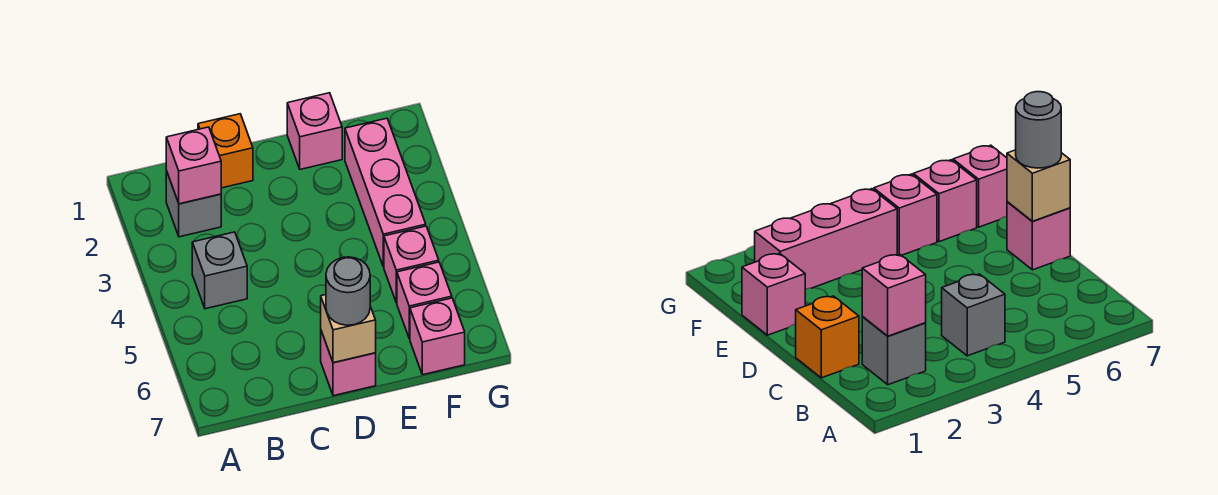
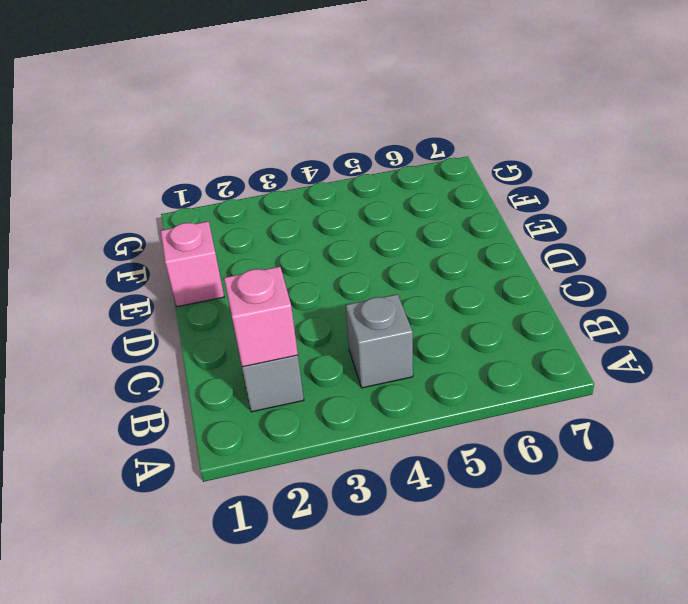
none -> orange brick C1 level 1
none -> pink brick D7 level 1
none -> pink brick F2:F4 level 1

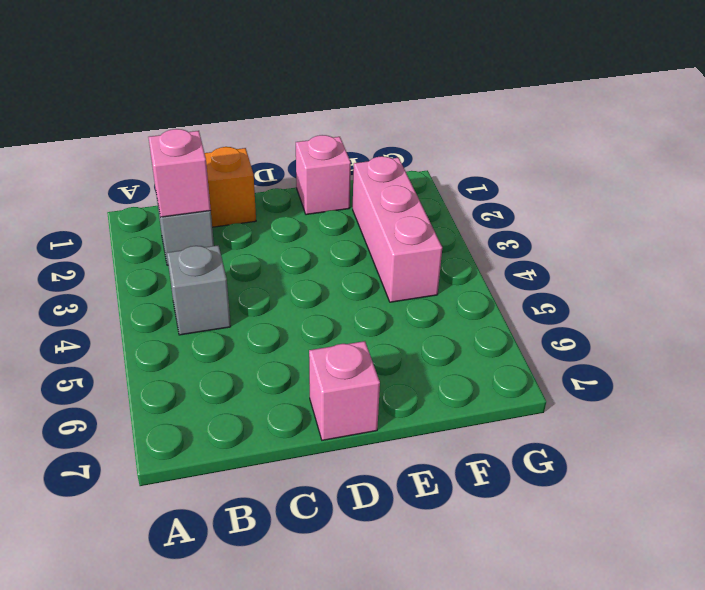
none -> pink brick F5 level 1
none -> pink brick F6 level 1
none -> pink brick F7 level 1

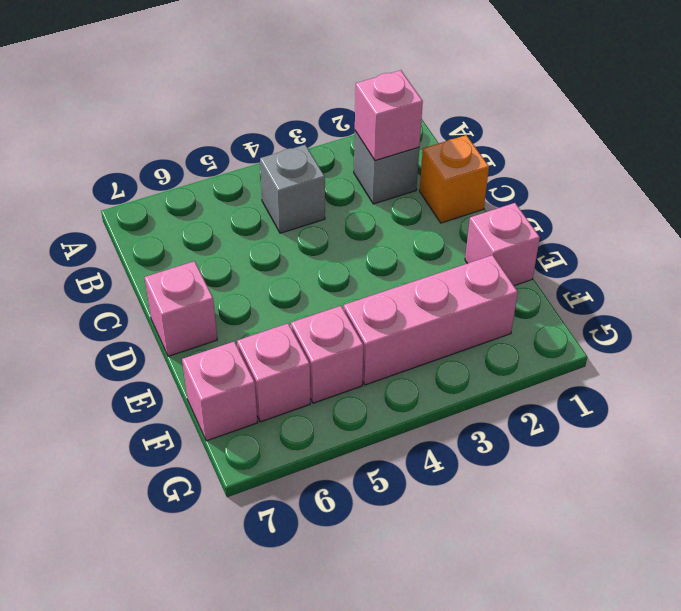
none -> tan brick D7 level 2
none -> grey round brick D7 level 3

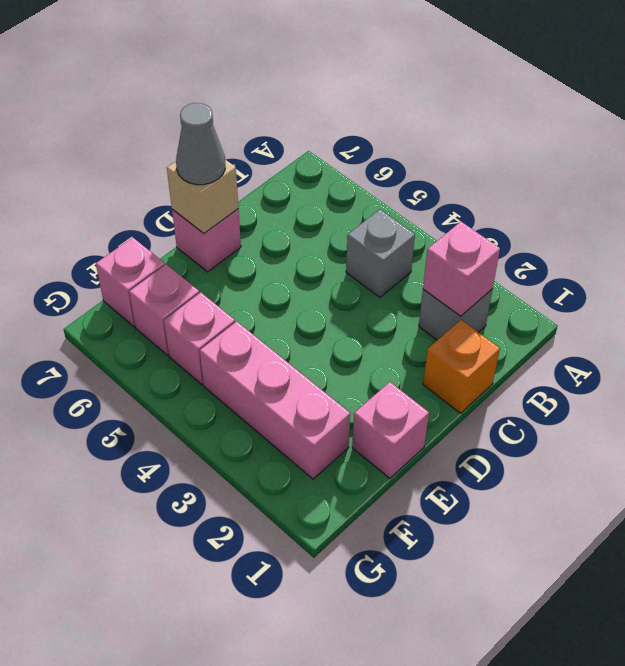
grey cone D7 level 3 -> grey round brick D7 level 3

